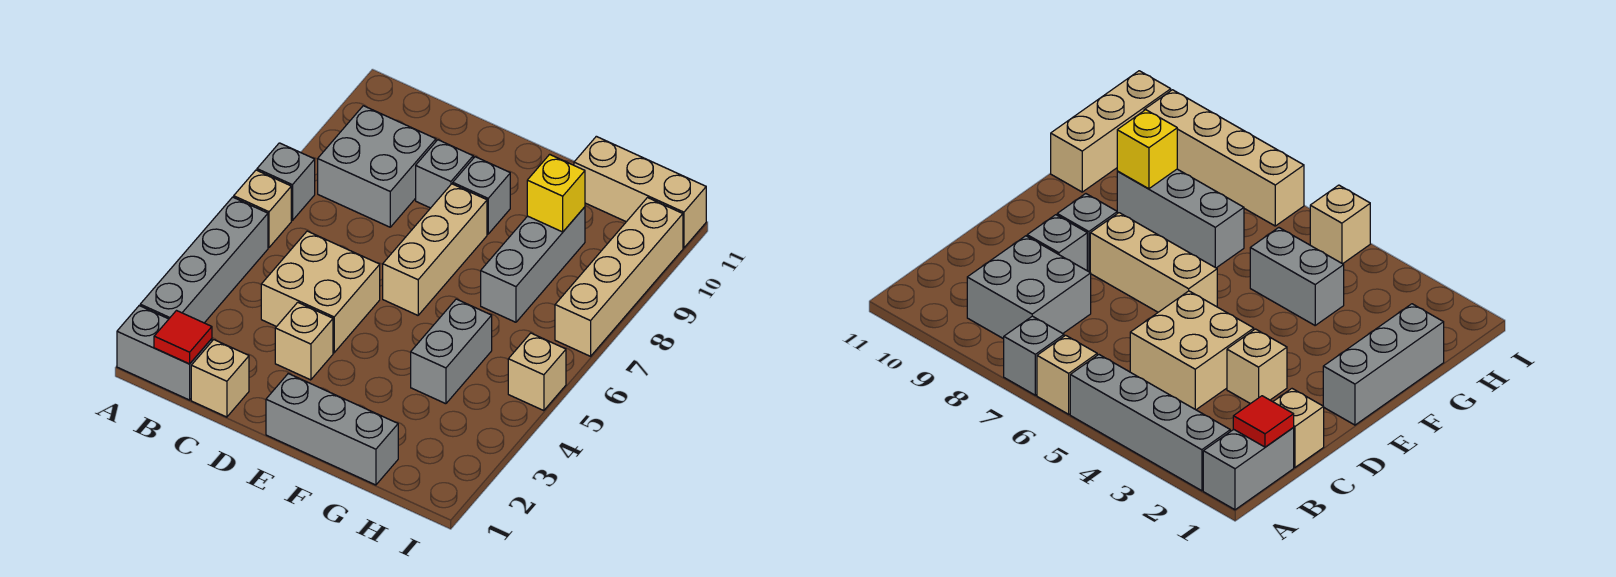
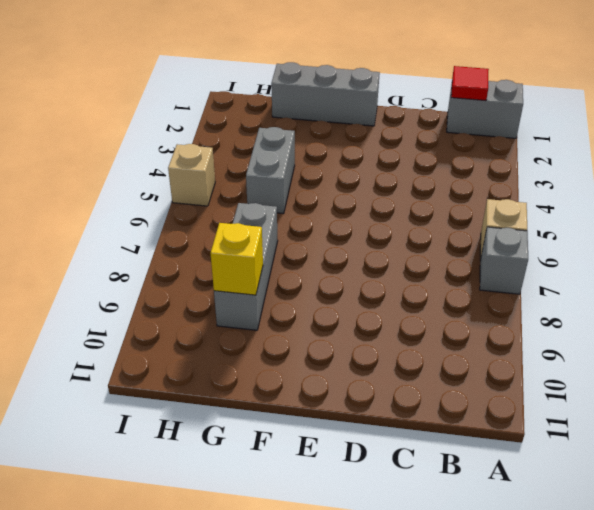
none -> grey brick A2:A5 level 1
none -> grey brick B8:C9 level 1
none -> tan brick C1 level 1

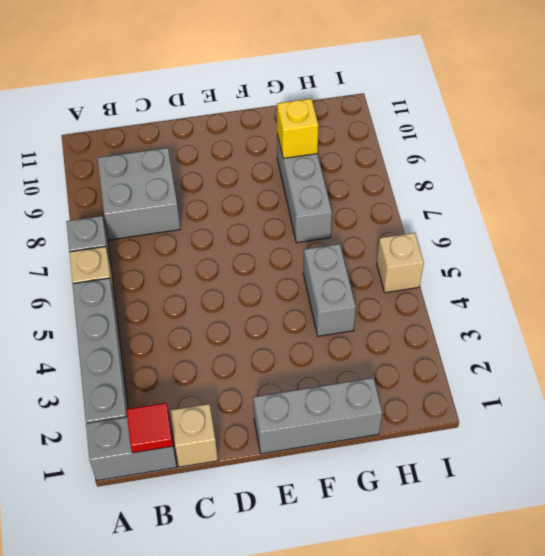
none -> tan brick C4:D5 level 1
none -> tan brick D3 level 1
none -> grey brick D9 level 1

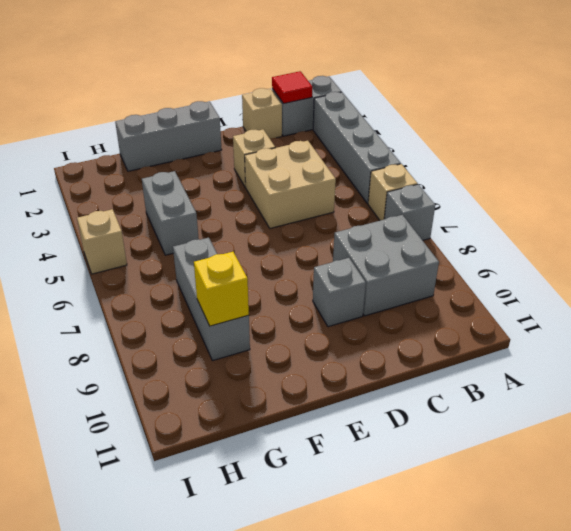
none -> tan brick E6:E8 level 1
none -> grey brick E9 level 1
none -> tan brick G11:I11 level 1

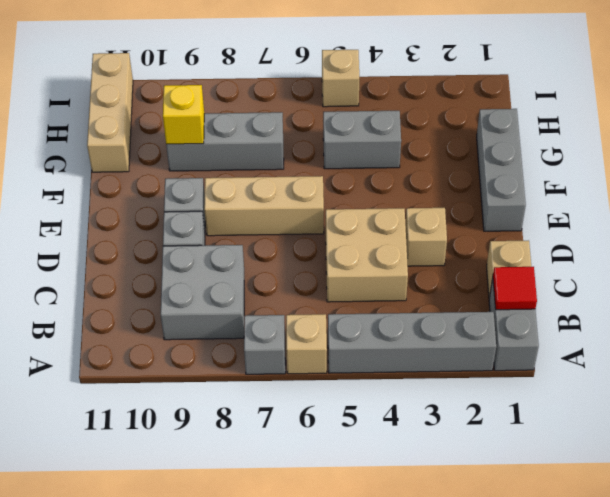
none -> tan brick I7:I10 level 1

